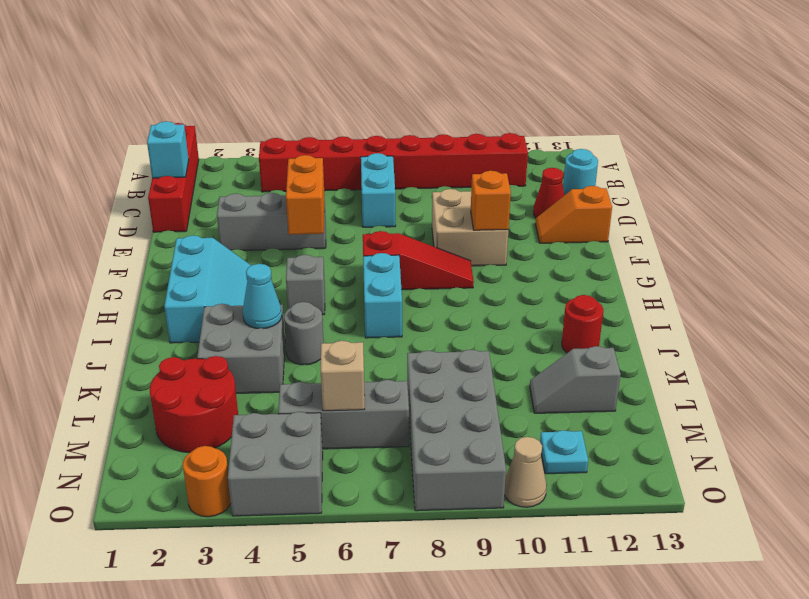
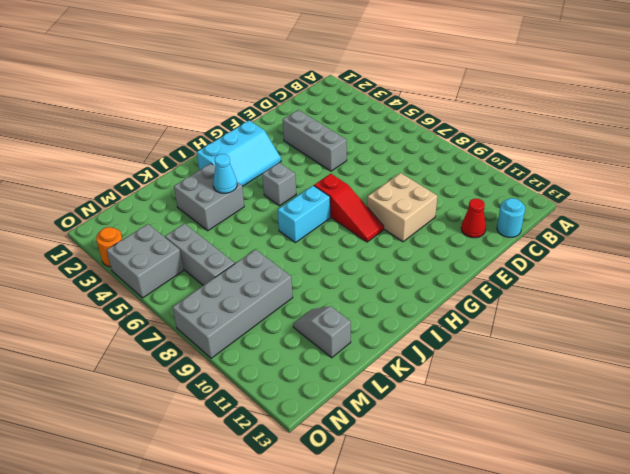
none -> red brick A1:D1 level 1
none -> red brick B4:B11 level 1
none -> cyan brick C7:D7 level 1

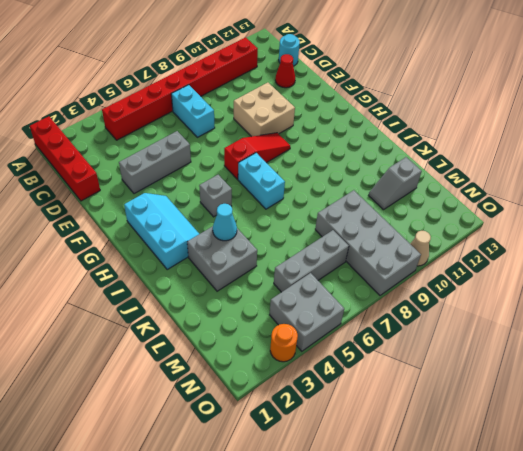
none -> orange slope E12:E13 level 1 top 13
none -> grey round brick J5 level 1
none -> red round brick J12 level 1

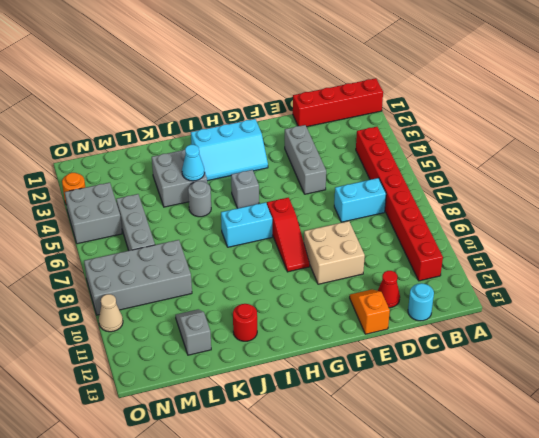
none -> red round brick L2:M3 level 1
none -> cyan plate N11 level 1
none -> cyan brick C1 level 2

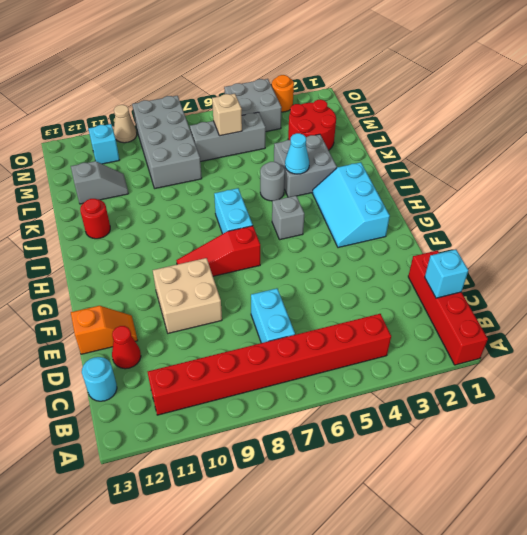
cyan brick N11 level 1 -> cyan plate N11 level 1
none -> grey brick E3:E5 level 1
none -> orange brick E5:F5 level 2
none -> orange brick F10 level 2

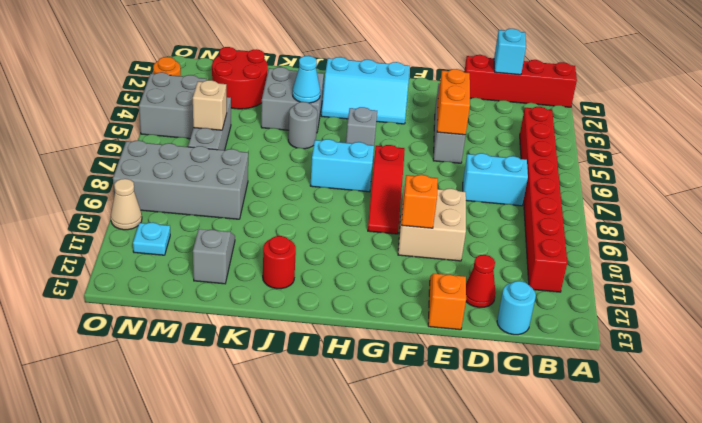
orange brick E4:E5 level 2 -> orange brick E5:F5 level 2

